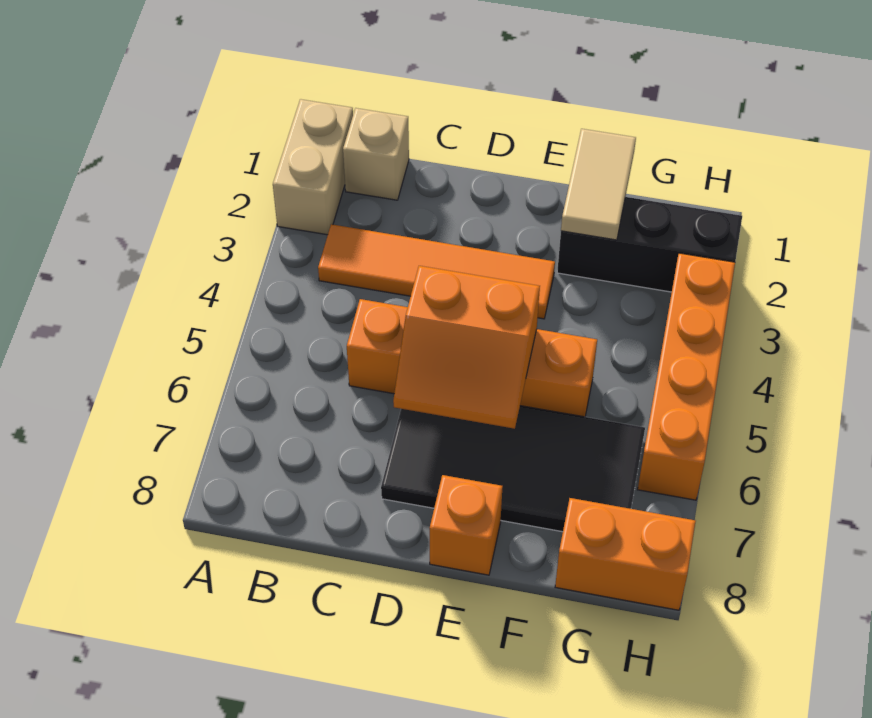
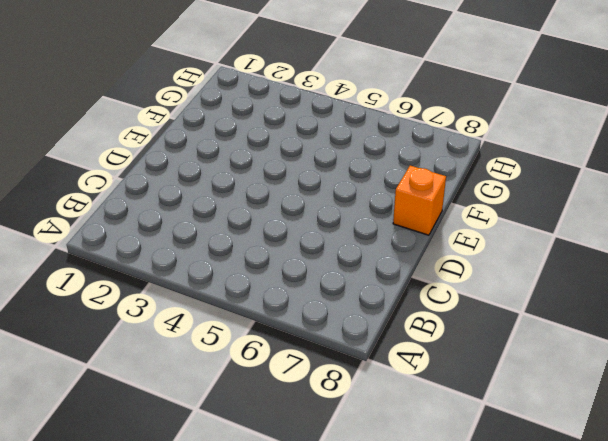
none -> tan brick A1:A2 level 1
none -> tan brick B1 level 1

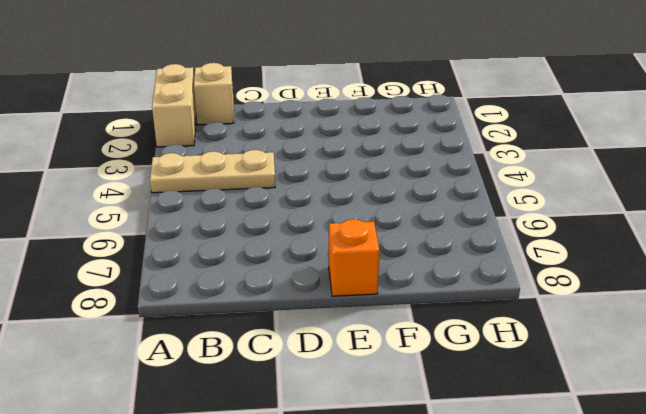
tan plate A4:C4 level 1 -> none
none -> orange tile B3:E3 level 1
none -> orange brick C5:F5 level 1

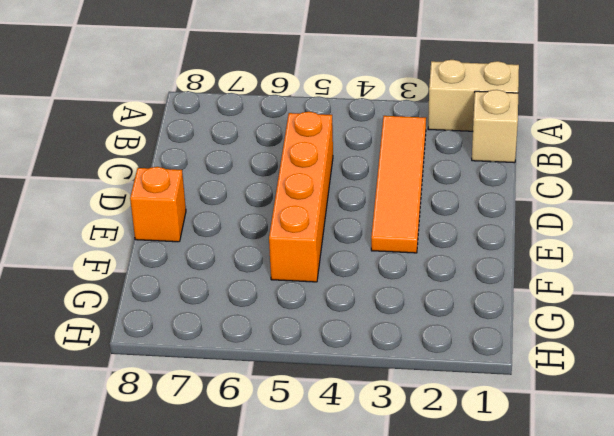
none -> black tile D6:G7 level 1
none -> black brick F2:H2 level 1

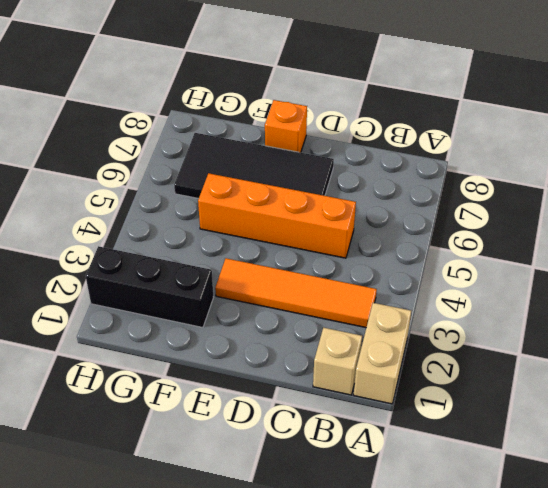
none -> orange brick G8:H8 level 1
none -> orange brick H3:H6 level 1

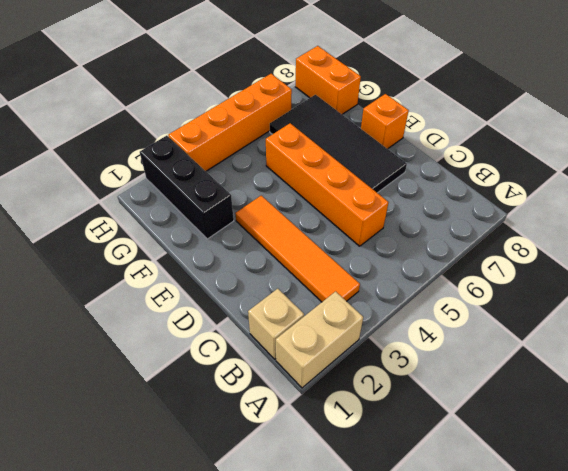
none -> orange slope D5:E6 level 2 top 5
none -> tan tile F1:F2 level 2

